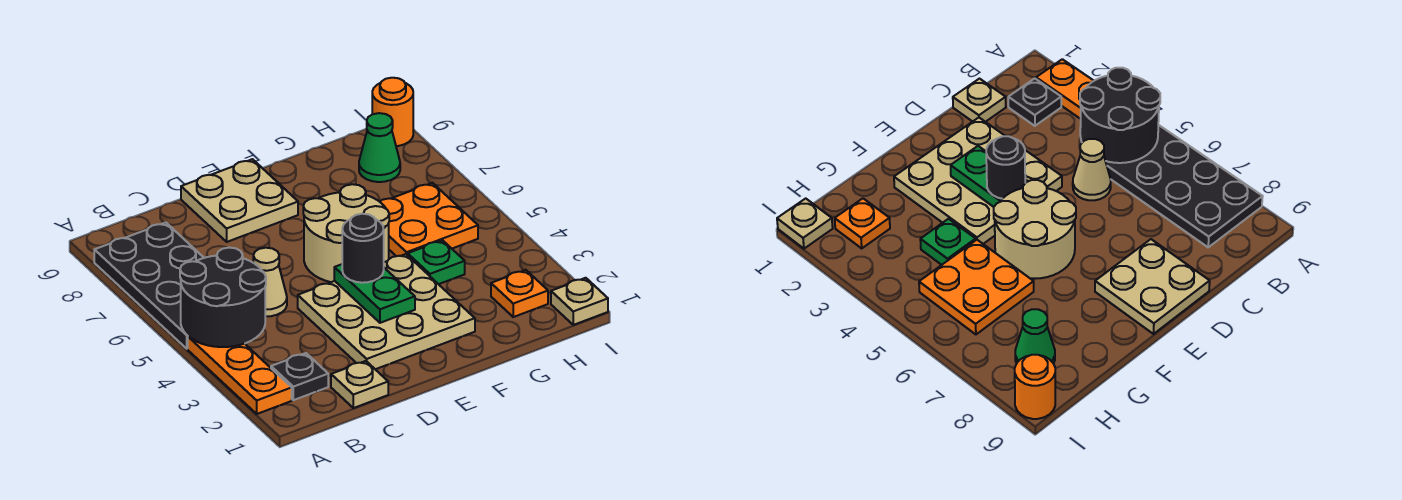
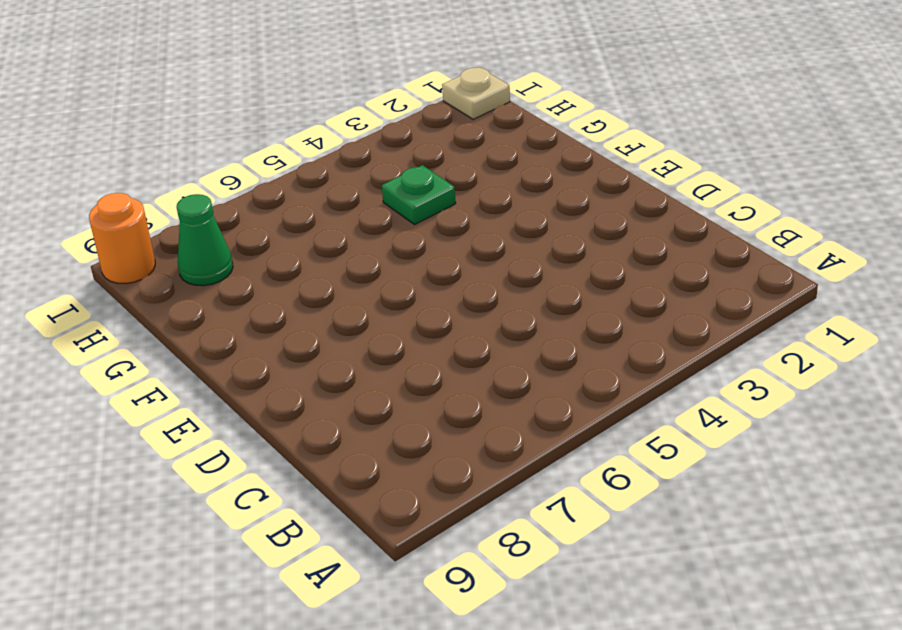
none -> orange plate A2:A4 level 1
none -> black plate A5:B8 level 1
none -> black plate B2 level 1

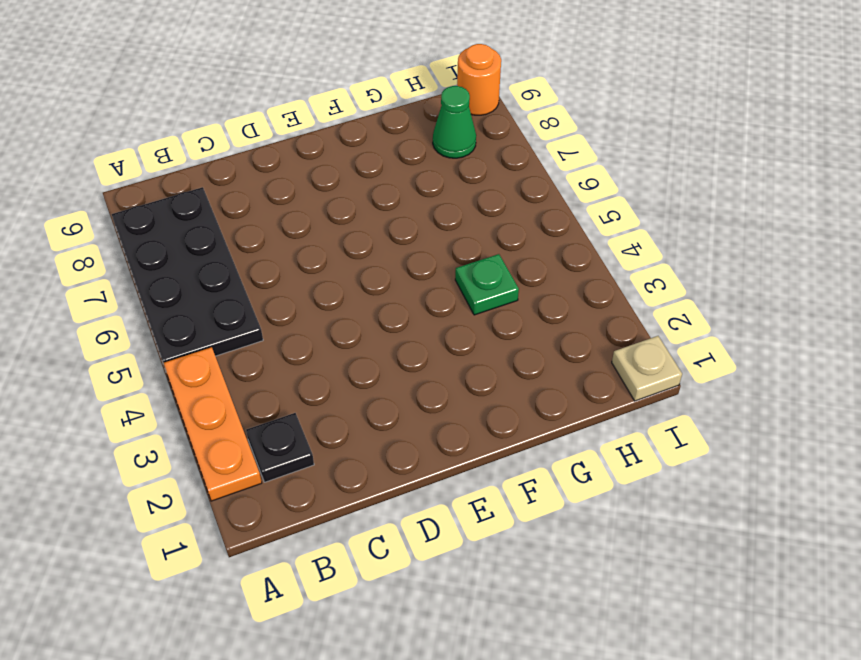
none -> tan plate C1 level 1
none -> tan cone C5 level 1
none -> tan plate D2:F4 level 1

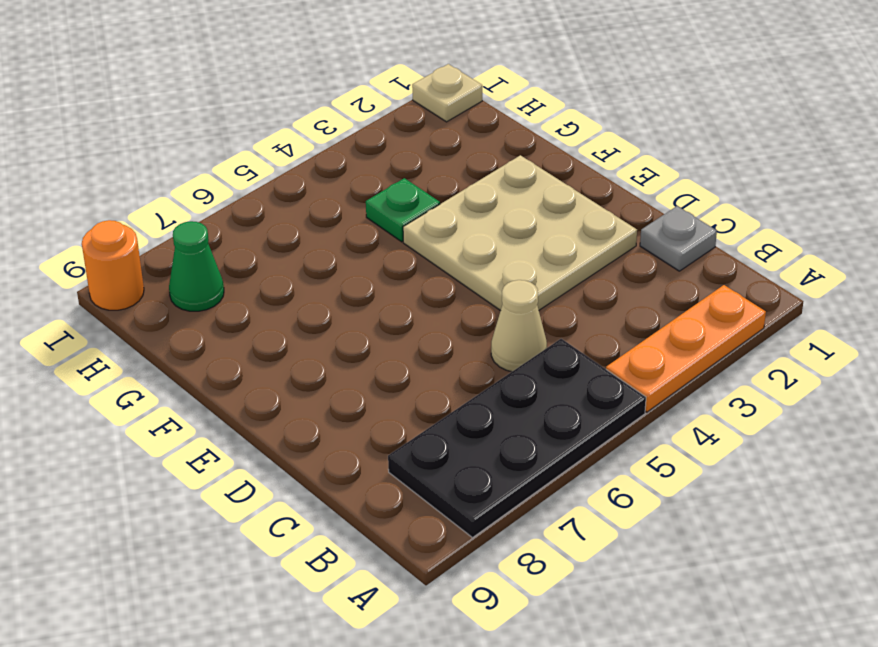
grey plate C1 level 1 -> tan plate C1 level 1
none -> black plate B2 level 1
none -> tan plate D8:E9 level 1
none -> tan round brick E5:F6 level 1

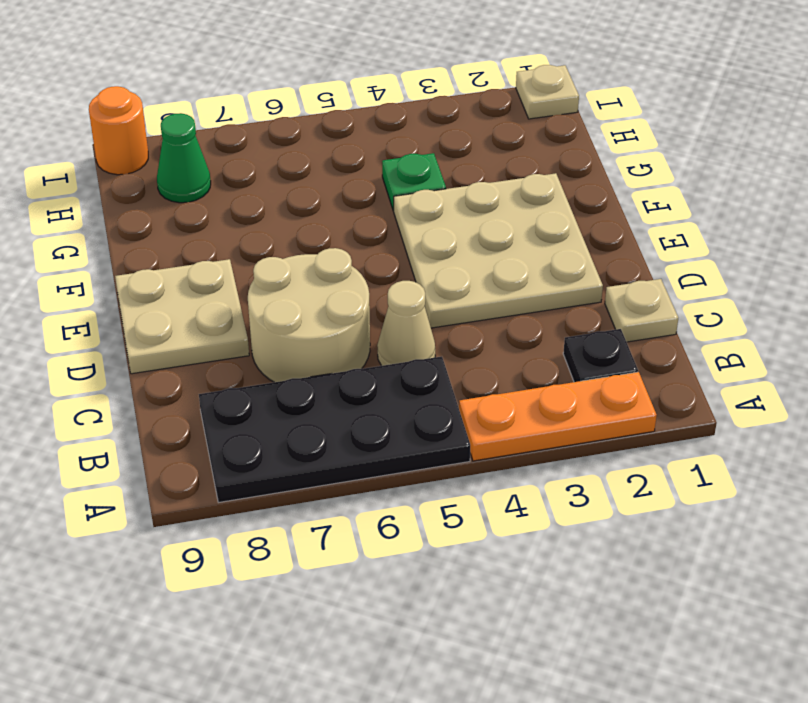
tan round brick C6:D7 level 1 -> tan round brick E5:F6 level 1
none -> orange plate G5:H6 level 1
none -> orange plate H2 level 1
none -> black round brick A4:B5 level 2

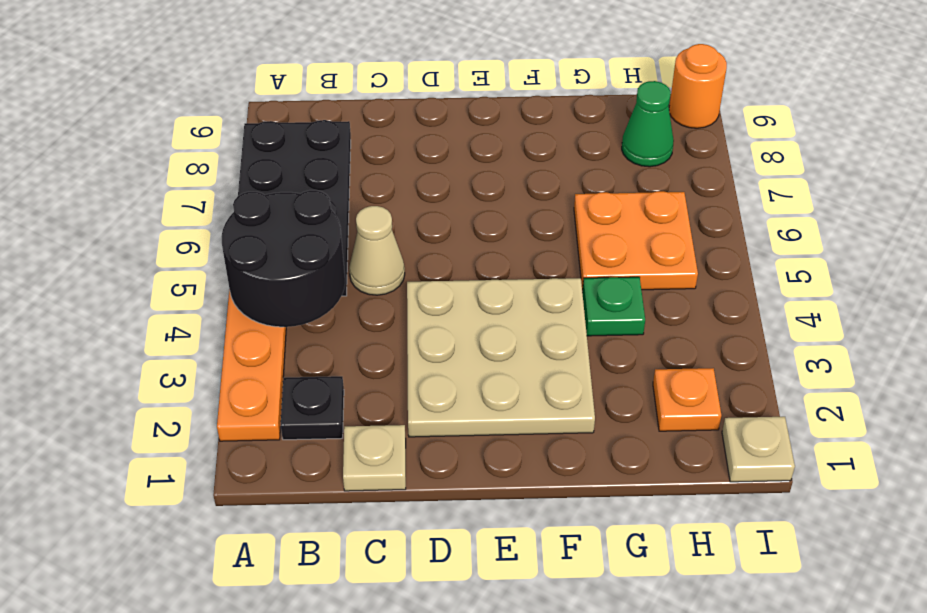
none -> tan plate D8:E9 level 1
none -> tan round brick E5:F6 level 1
none -> green plate E3:E4 level 2

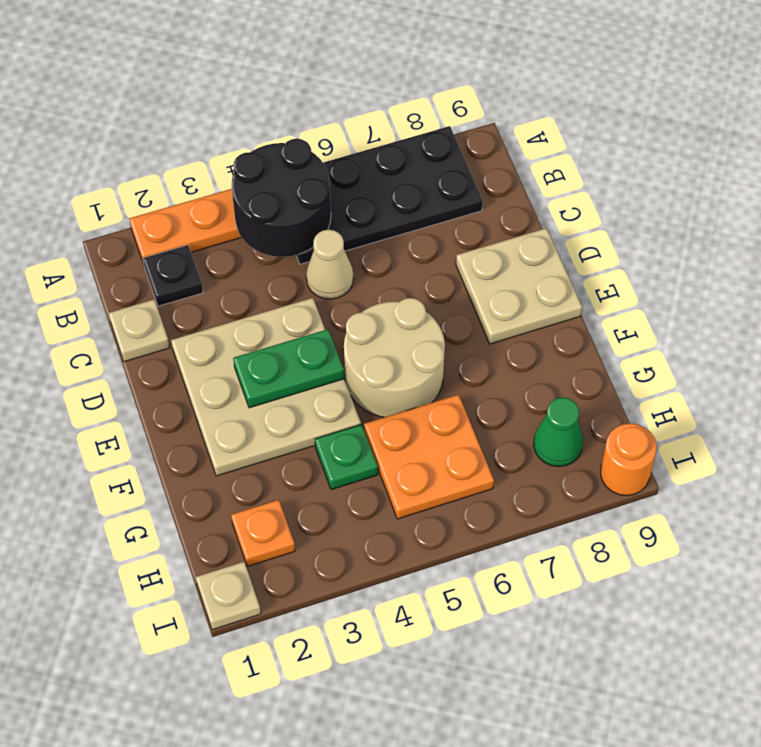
none -> black round brick E4 level 3

